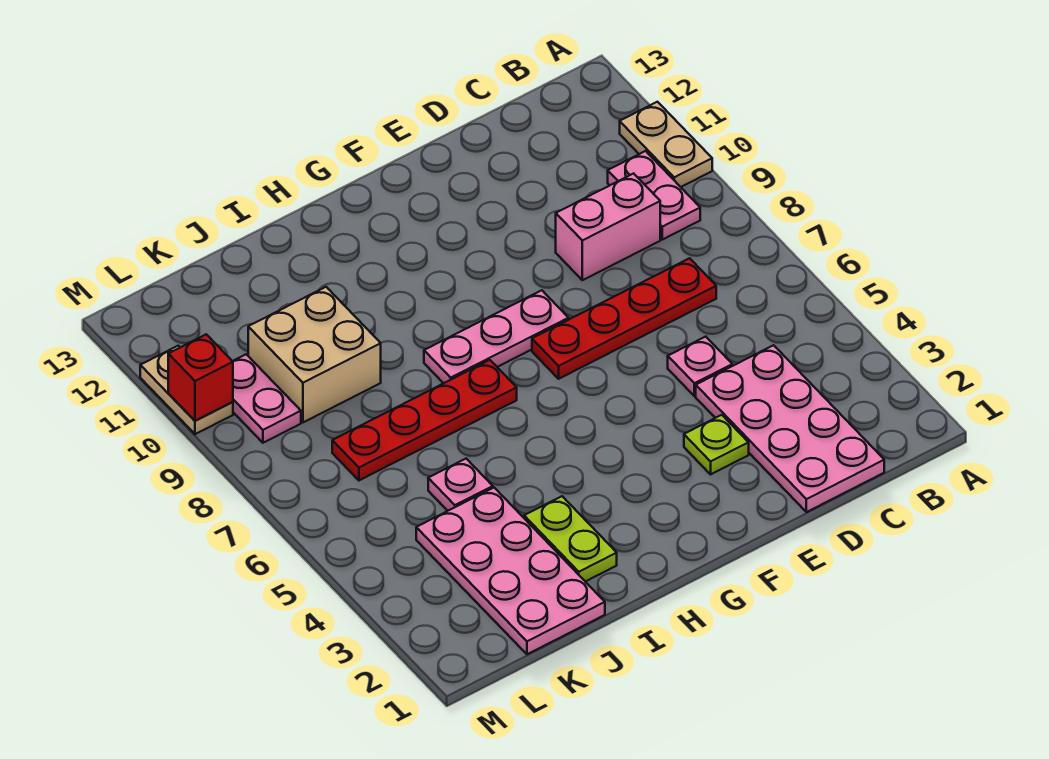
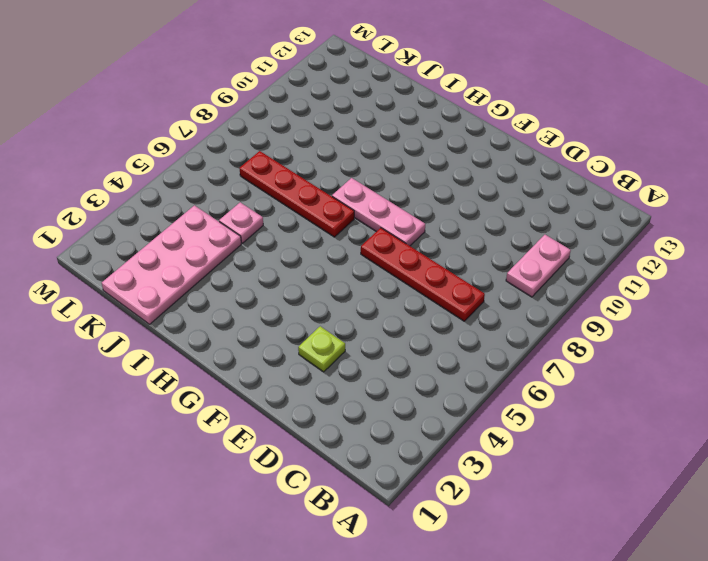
none -> tan plate A10:A11 level 1
none -> pink plate C1:D4 level 1
none -> pink brick C9:D9 level 1

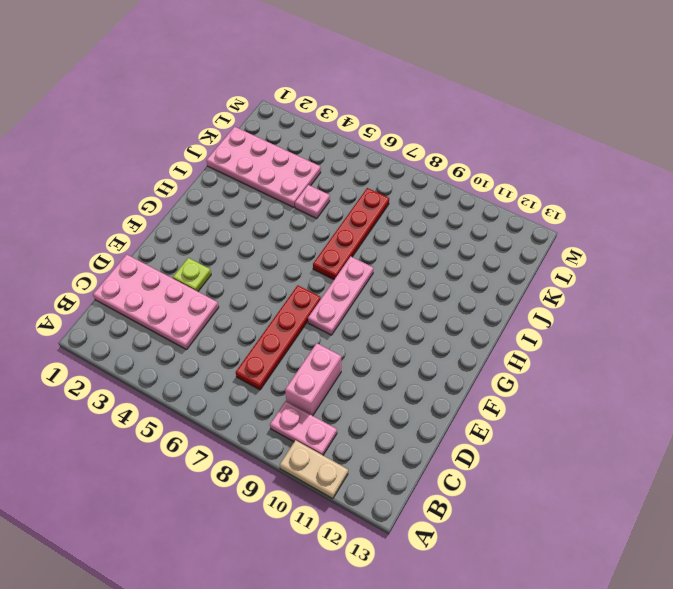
none -> pink plate D5 level 1
none -> lime plate I2:I3 level 1
none -> tan brick J9:K10 level 1

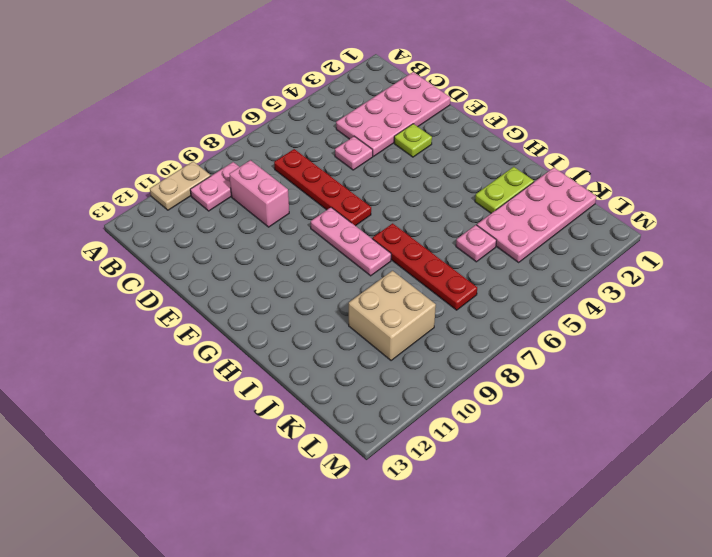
none -> pink plate L9:L10 level 1
none -> tan plate M10:M11 level 1
none -> red brick M10 level 2

